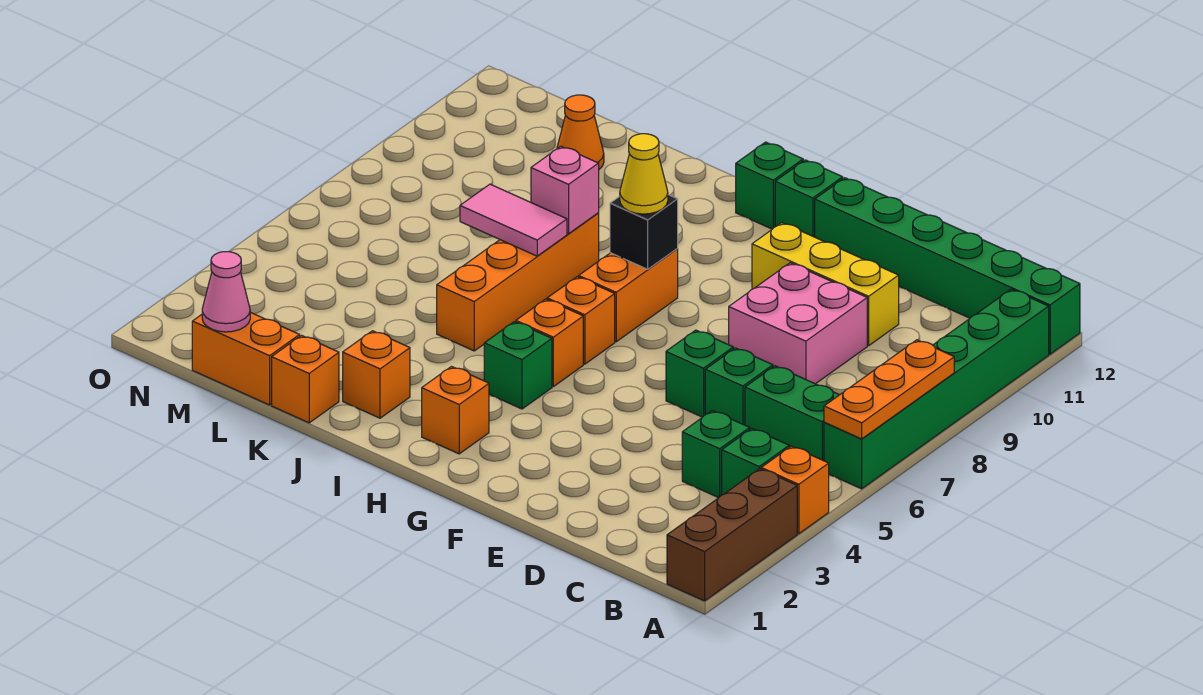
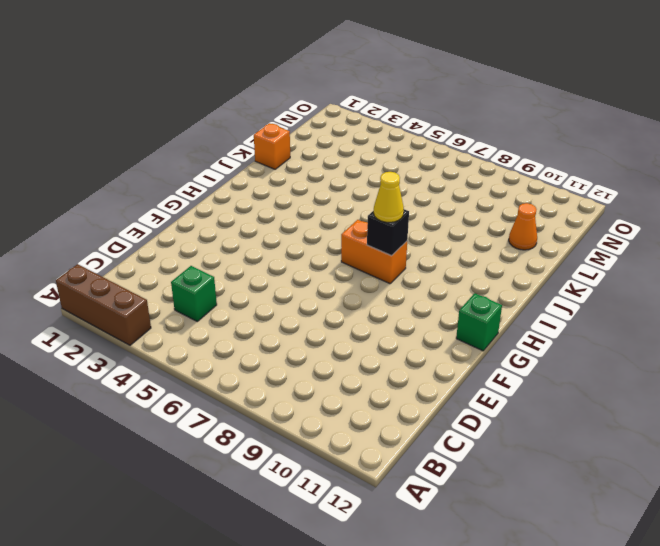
none -> orange brick A4 level 1
none -> green brick A6:A11 level 1
none -> green brick A12:F12 level 1

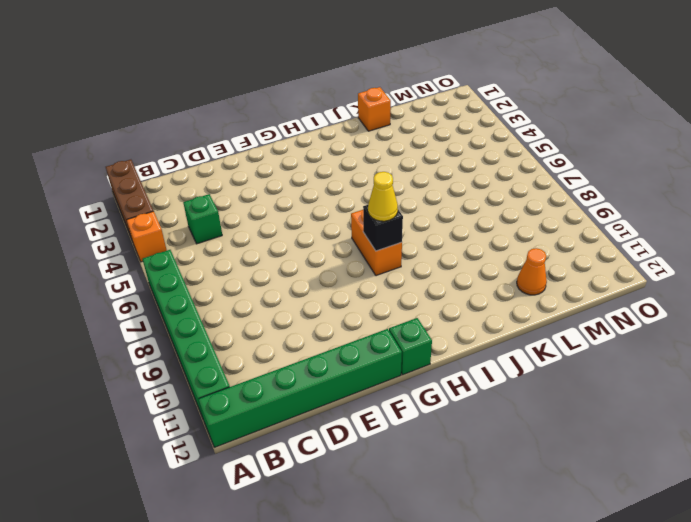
none -> green brick B4 level 1
none -> green brick B6:C6 level 1
none -> green brick D6 level 1

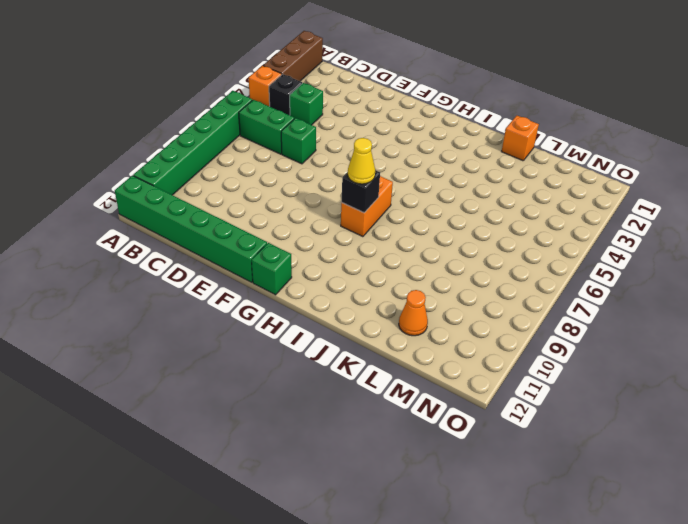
black brick B4 level 1 -> green brick B4 level 1
none -> pink brick D8:E9 level 1
none -> yellow brick D10:F10 level 1
none -> green brick E6 level 1

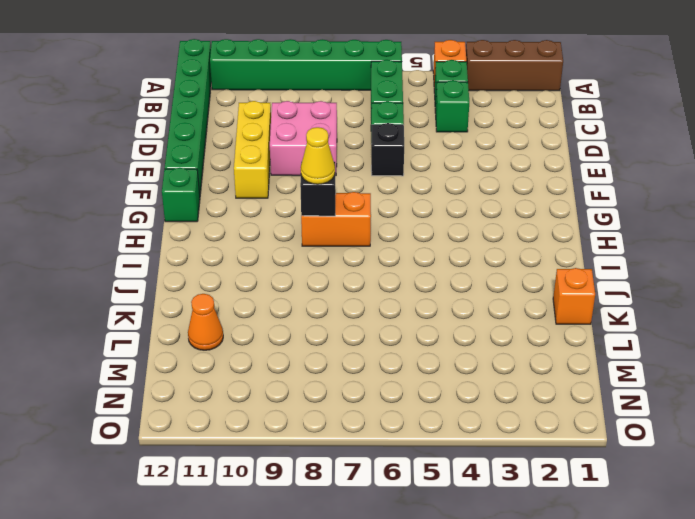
black brick E6 level 1 -> green brick E6 level 1
none -> orange brick H2 level 1
none -> green brick H4 level 1
none -> orange brick H5 level 1

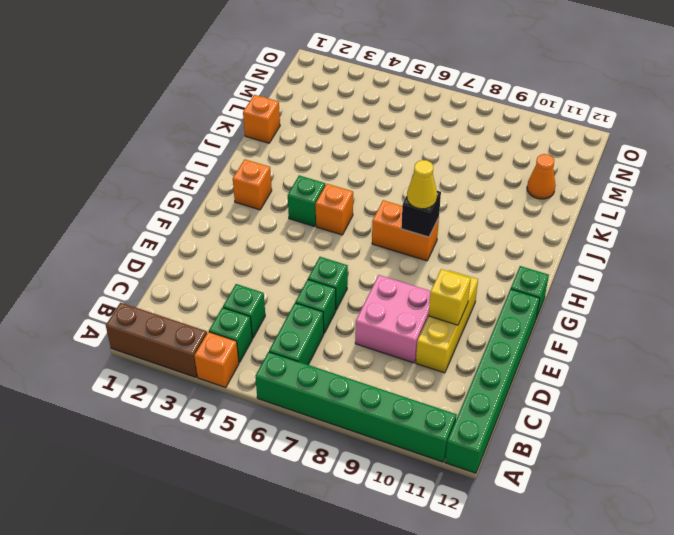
yellow brick E10 level 2 -> none
none -> orange brick H6 level 1
none -> green brick H12 level 1
none -> orange brick J2 level 1

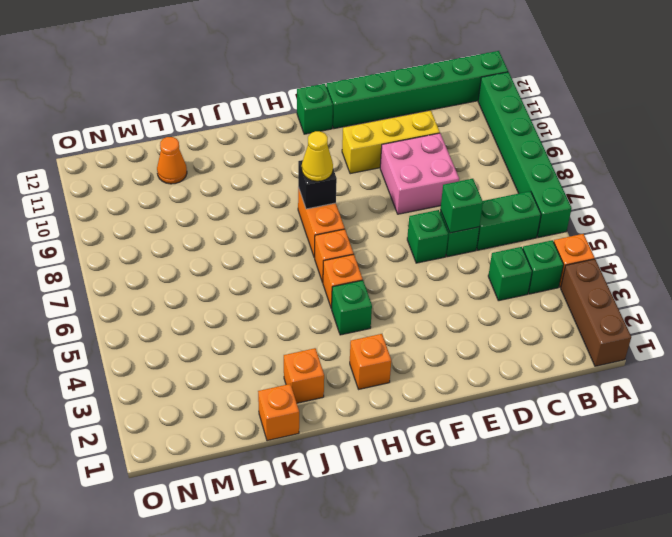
green brick D6 level 2 -> green brick H12 level 1
none -> orange brick J5:J8 level 1
none -> orange brick L1:M1 level 1
none -> orange plate A6:A8 level 2

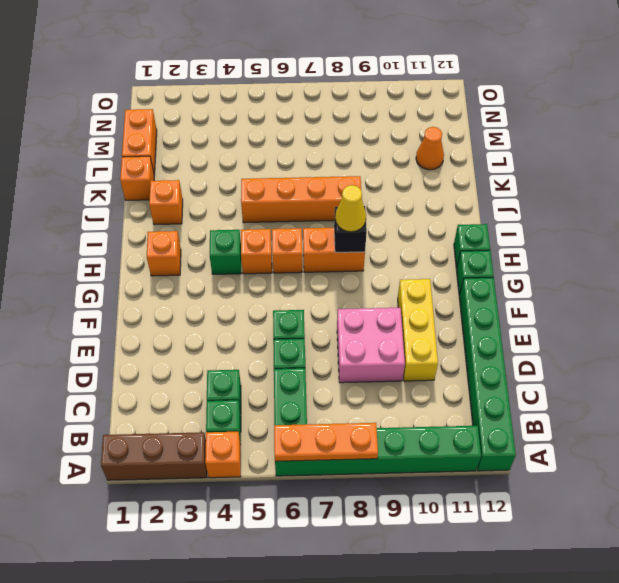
none -> pink tile J7:K7 level 2
none -> pink brick J8 level 2
none -> pink cone M1 level 2

